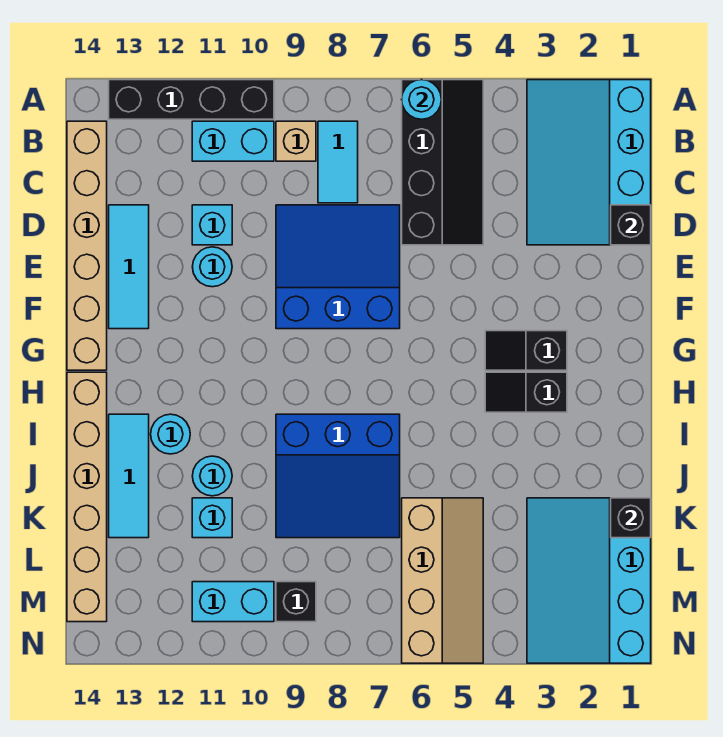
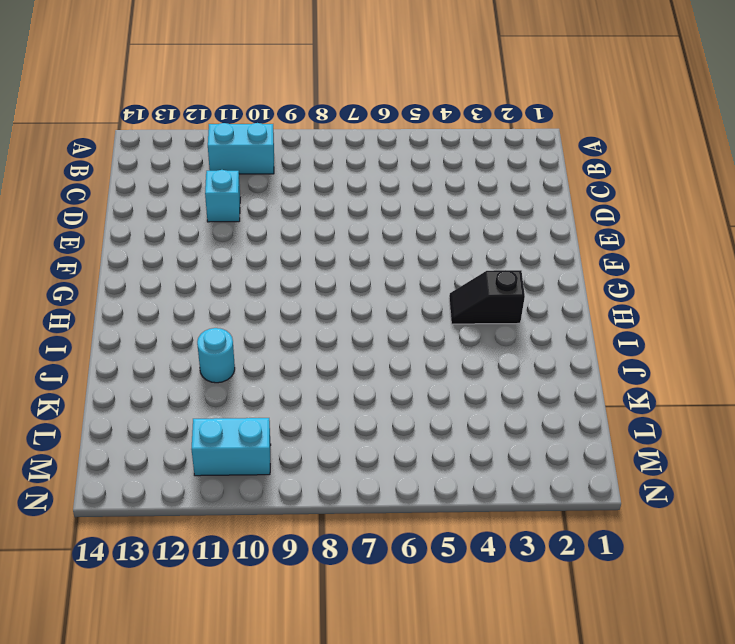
none -> cyan slope A1:D3 level 1 top 1
none -> black slope A5:D6 level 1 top 6
none -> black brick A10:A13 level 1

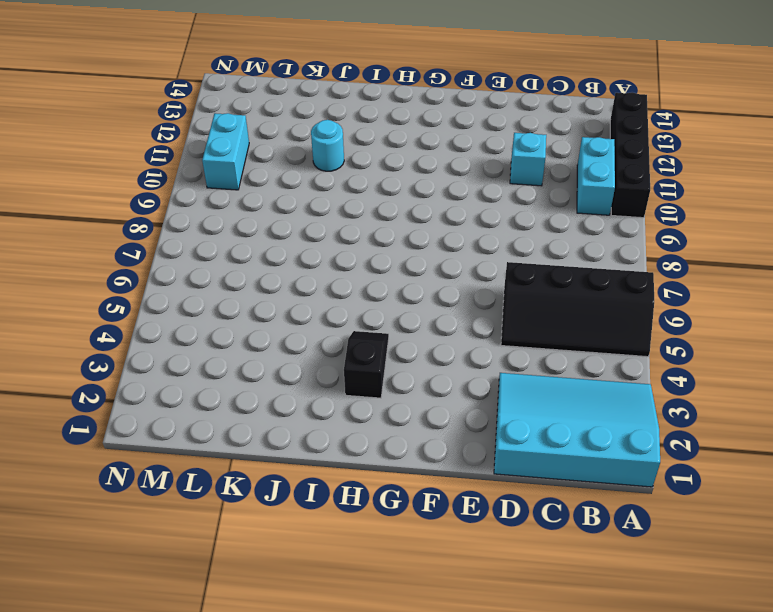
none -> cyan tile B8:C8 level 1
none -> tan brick B9 level 1
none -> tan brick B14:G14 level 1

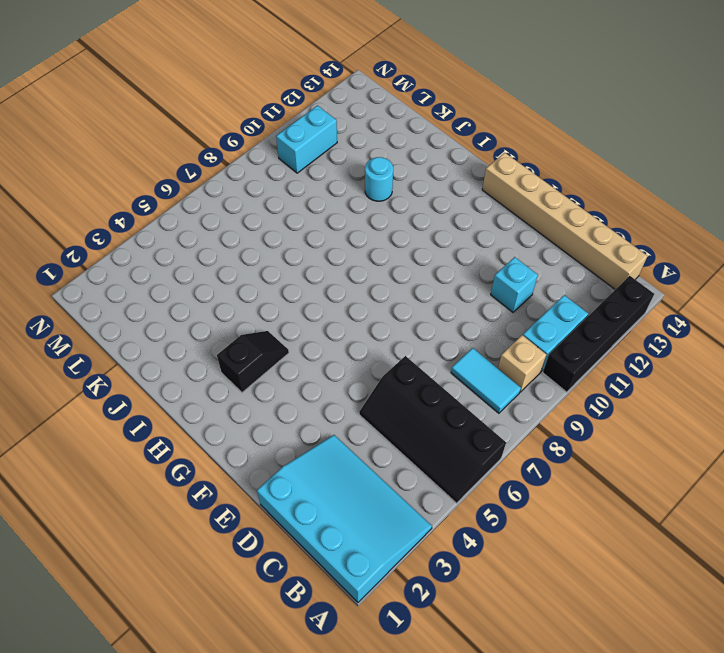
none -> blue slope D7:F9 level 1 top F
none -> cyan tile D13:F13 level 1
none -> cyan round brick E11 level 1

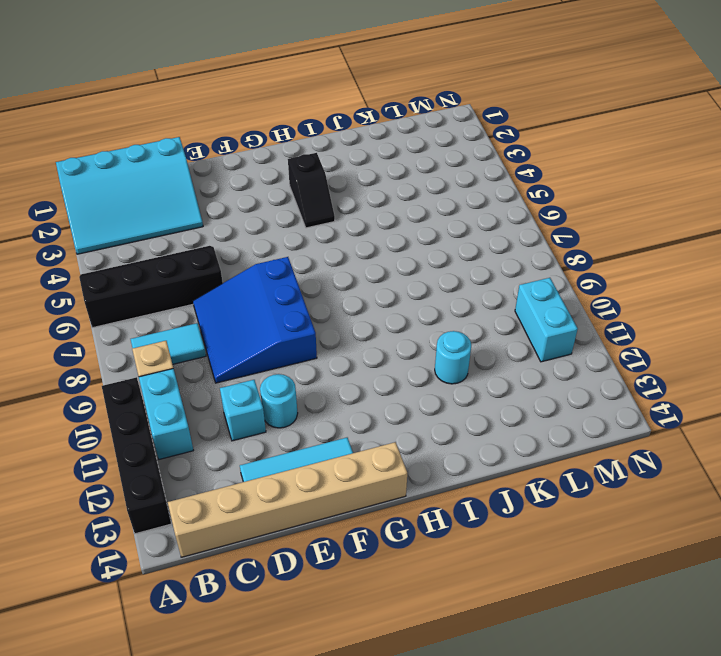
none -> black slope G3:G4 level 1 top 3
none -> tan brick H14:M14 level 1
none -> blue slope I7:K9 level 1 top I

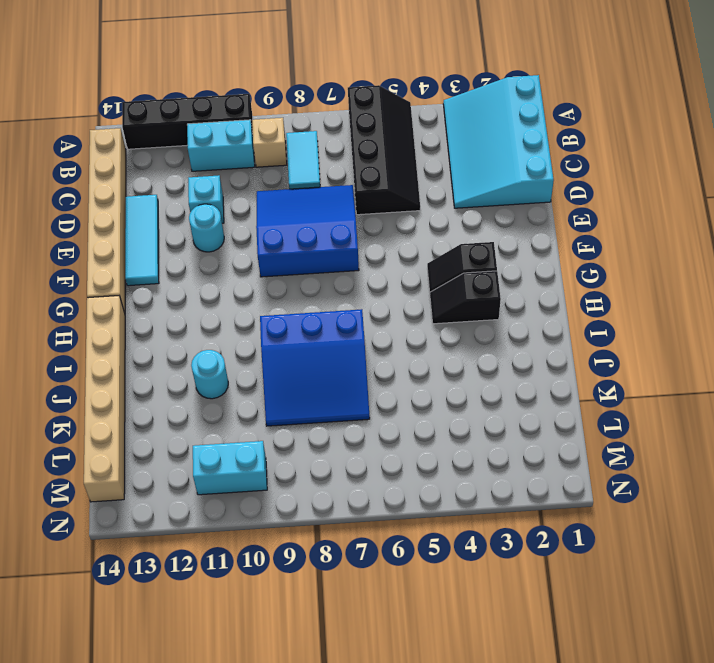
none -> cyan round brick I12 level 1
none -> cyan tile I13:K13 level 1
none -> cyan slope K1:N3 level 1 top 1

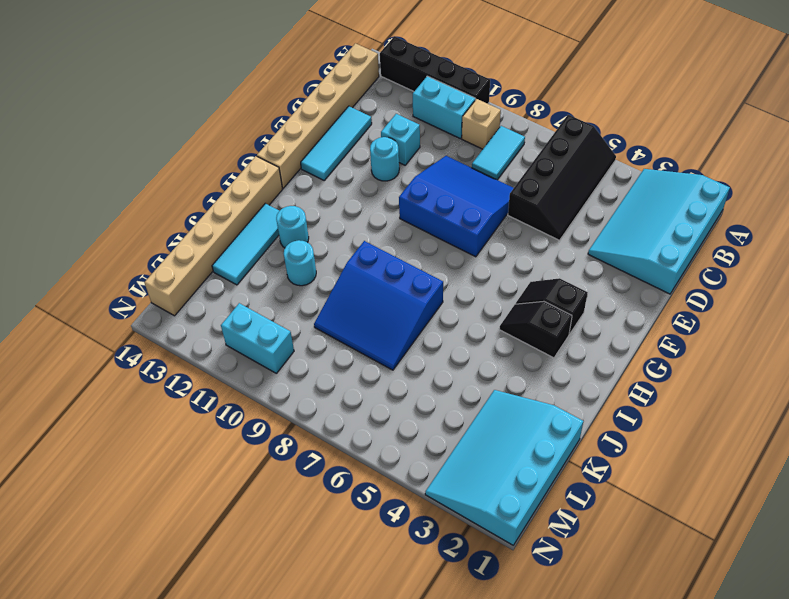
none -> tan slope K5:N6 level 1 top 6
none -> cyan brick K11 level 1
none -> black brick M9 level 1

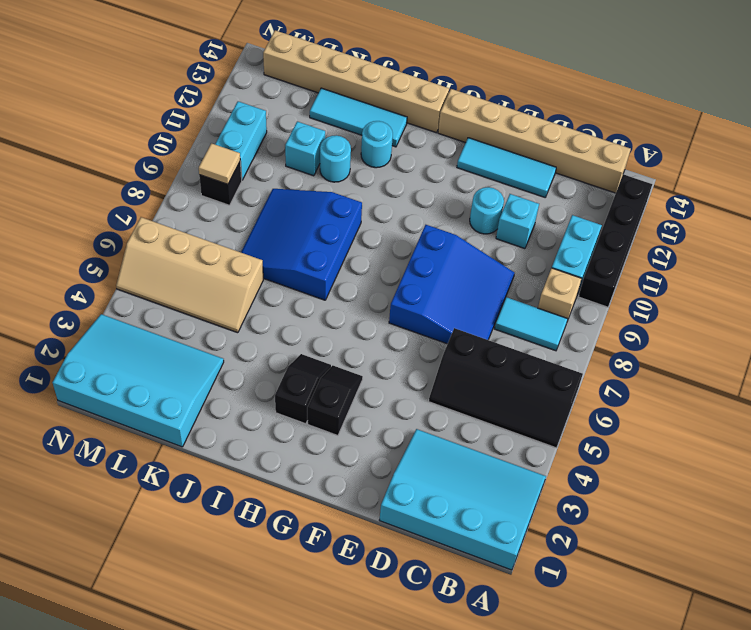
tan tile M9 level 2 -> none
none -> cyan round brick A6 level 2
none -> black brick D1 level 2
none -> black brick K1 level 2

